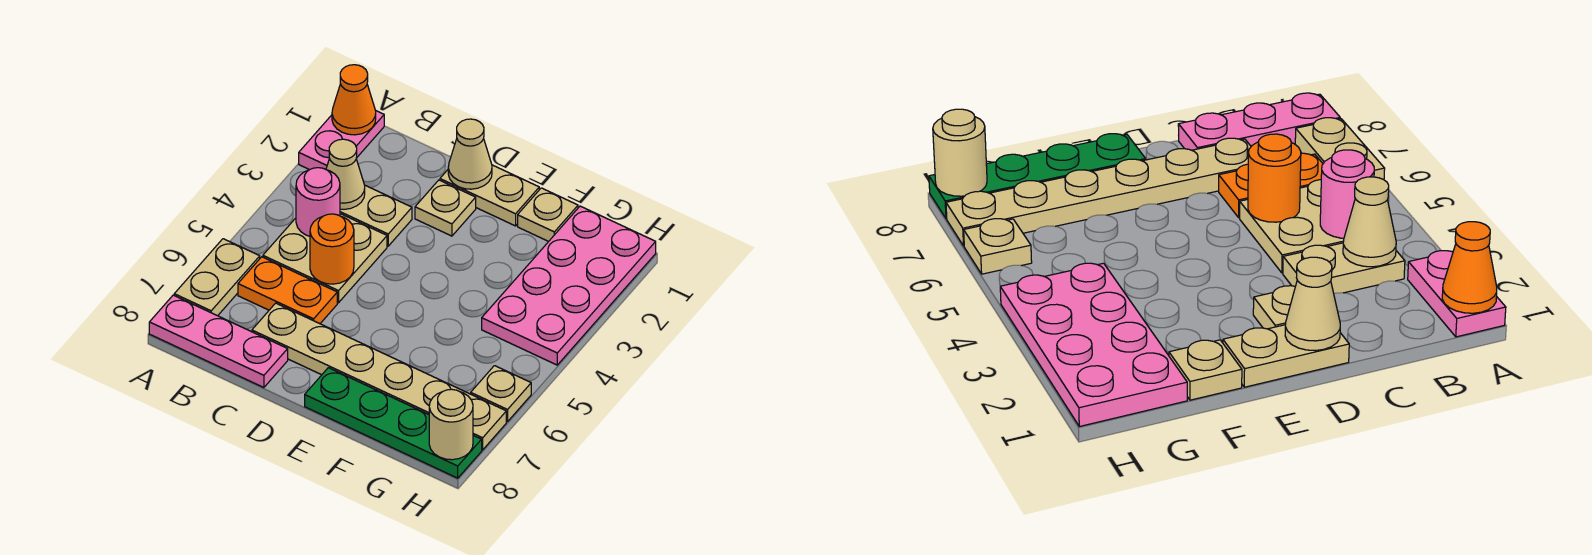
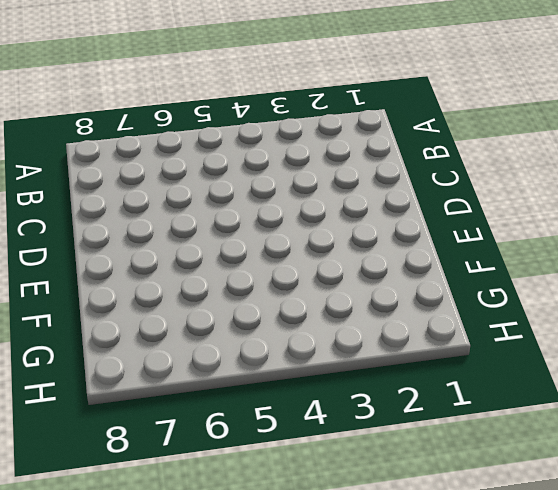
none -> pink plate A1:A2 level 1
none -> tan plate A6:A7 level 1
none -> pink plate A8:C8 level 1

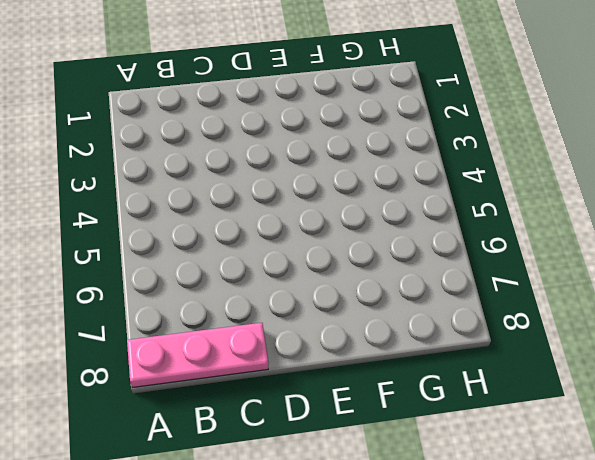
none -> pink plate A1:A2 level 1
none -> tan plate A6:A7 level 1
none -> tan plate B3:C3 level 1

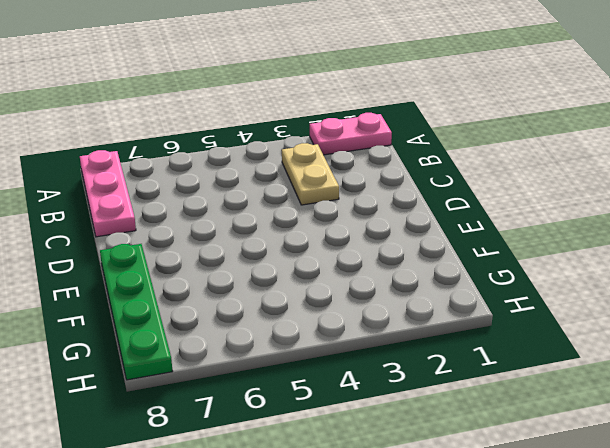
none -> tan plate A6:A7 level 1
none -> tan plate B4:C5 level 1
none -> orange plate B6:C6 level 1

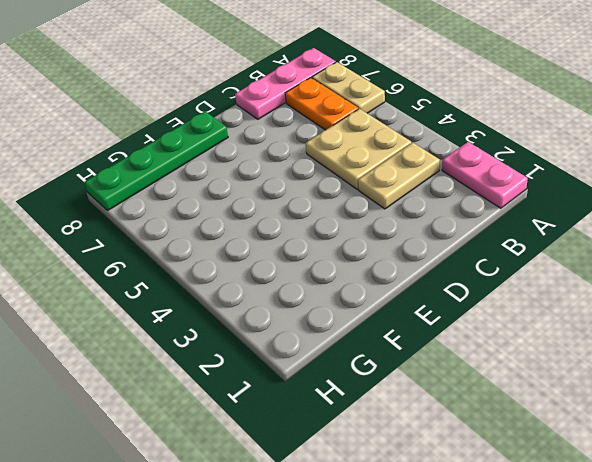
orange plate B6:B7 level 1 -> orange plate B6:C6 level 1
none -> tan plate C7:H7 level 1
none -> tan plate D1:E1 level 1
none -> tan plate D2 level 1

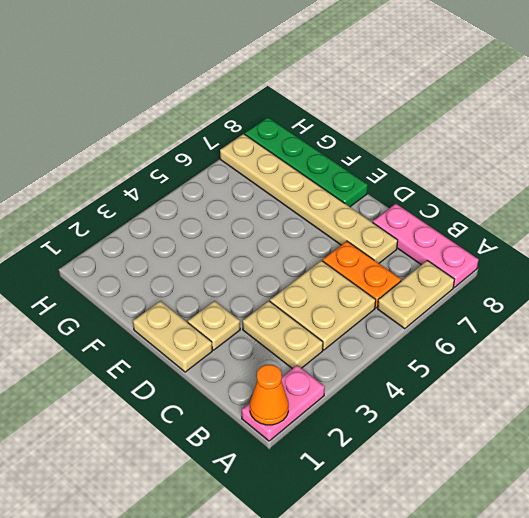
none -> tan plate F1 level 1
none -> pink plate G1:H4 level 1
none -> tan plate H6 level 1

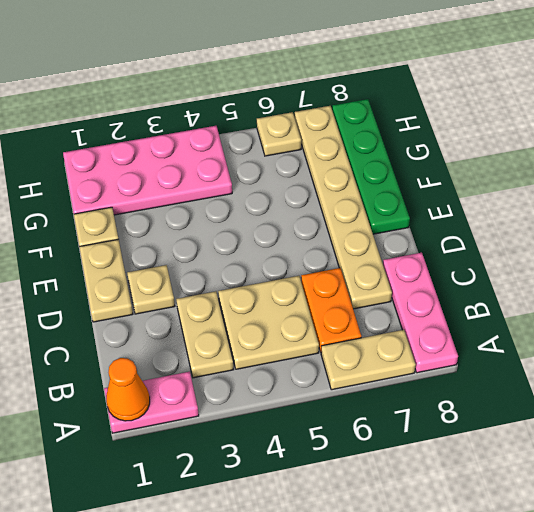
none -> tan cone B3 level 2
none -> pink round brick B4 level 2
none -> orange round brick C5 level 2

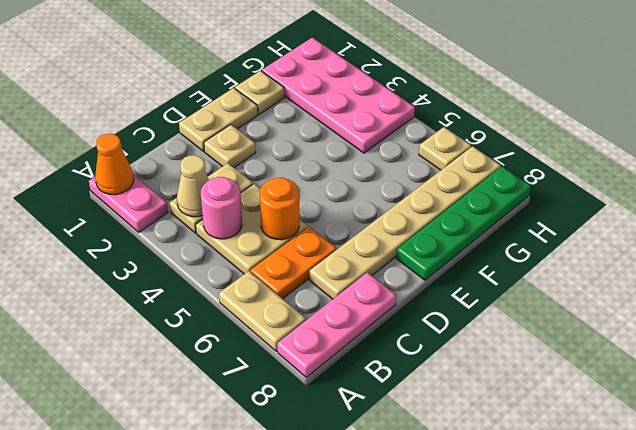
none -> tan cone D1 level 2
none -> tan round brick H8 level 2

